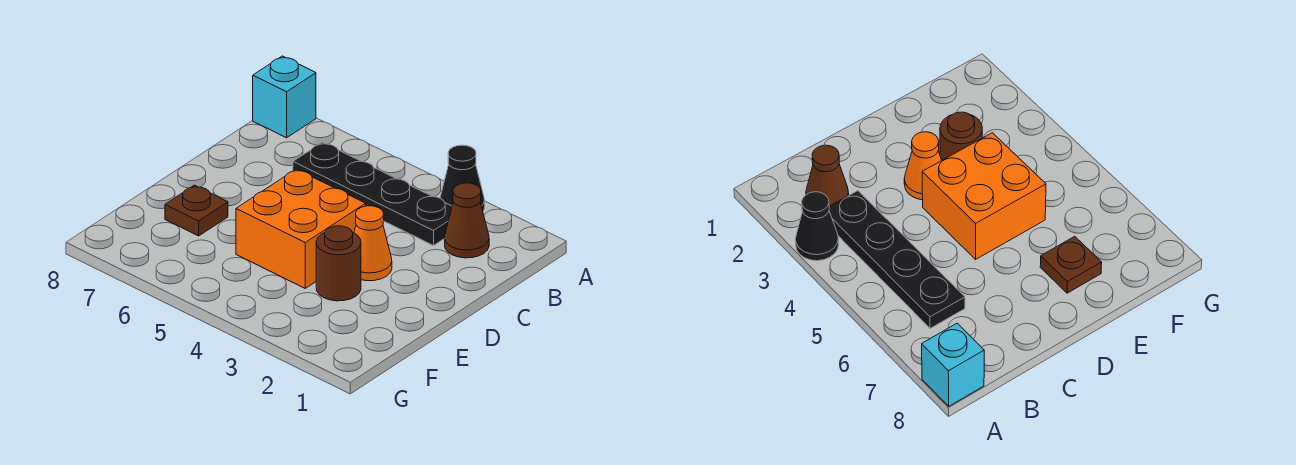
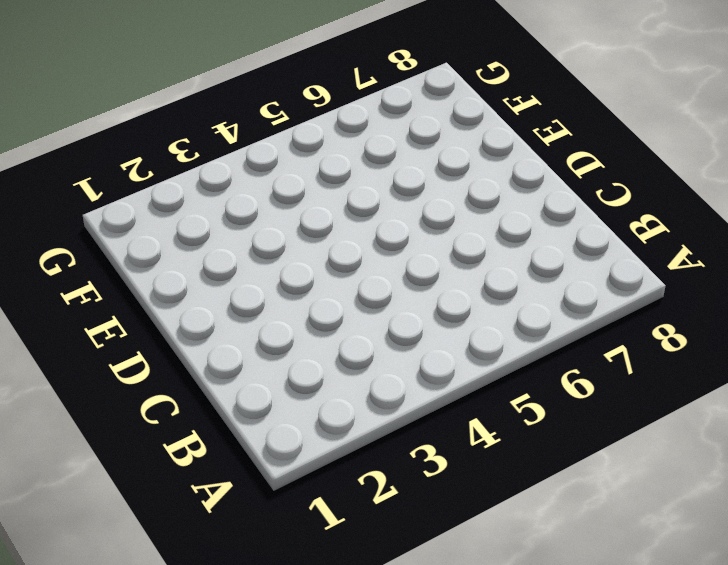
none -> black cone A3 level 1
none -> cyan brick A8 level 1

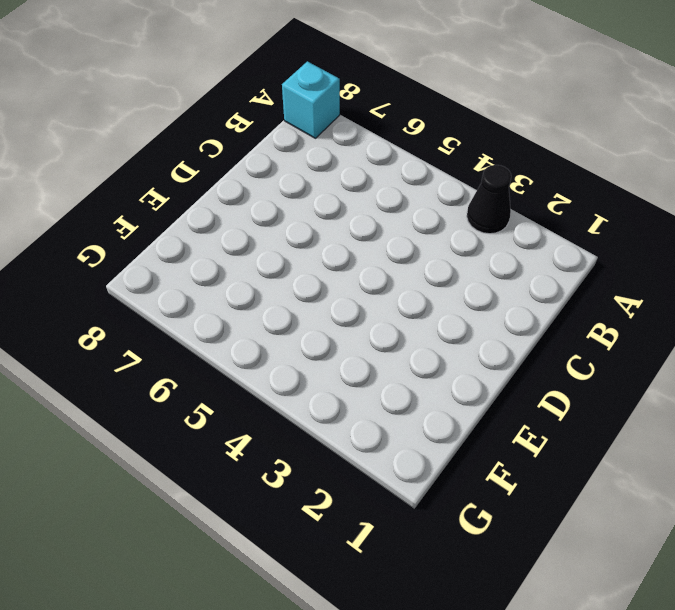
none -> brown cone B2 level 1
none -> black plate B3:B6 level 1

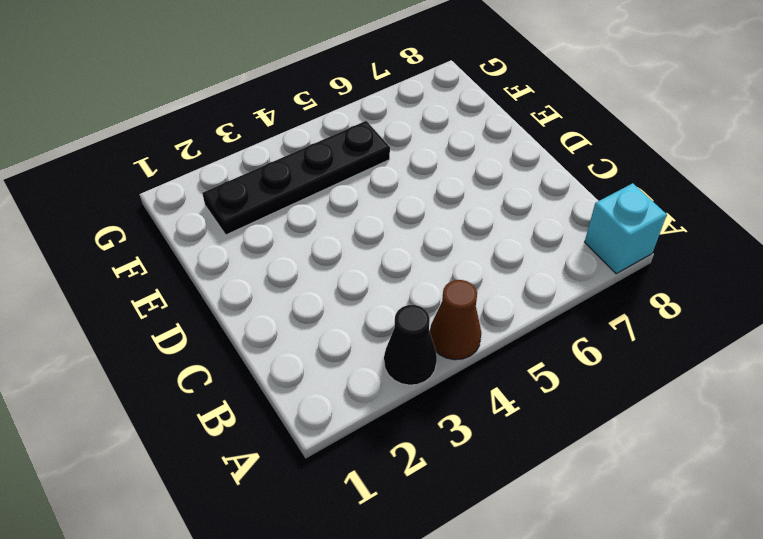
brown cone A4 level 1 -> brown cone B2 level 1
black plate F2:F5 level 1 -> black plate B3:B6 level 1
none -> orange cone D3 level 1
none -> orange brick D4:E5 level 1

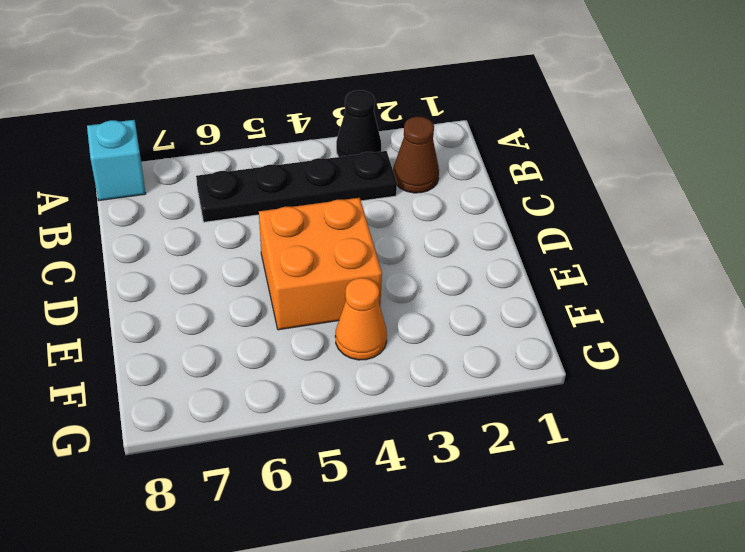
orange cone F4 level 1 -> orange cone D3 level 1
none -> brown round brick E3 level 1
none -> brown plate E7 level 1

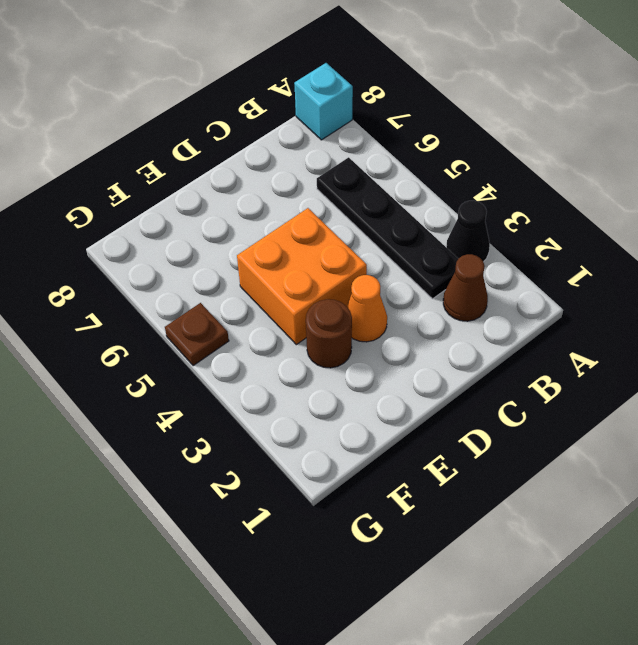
brown plate G5 level 1 -> brown plate E7 level 1

